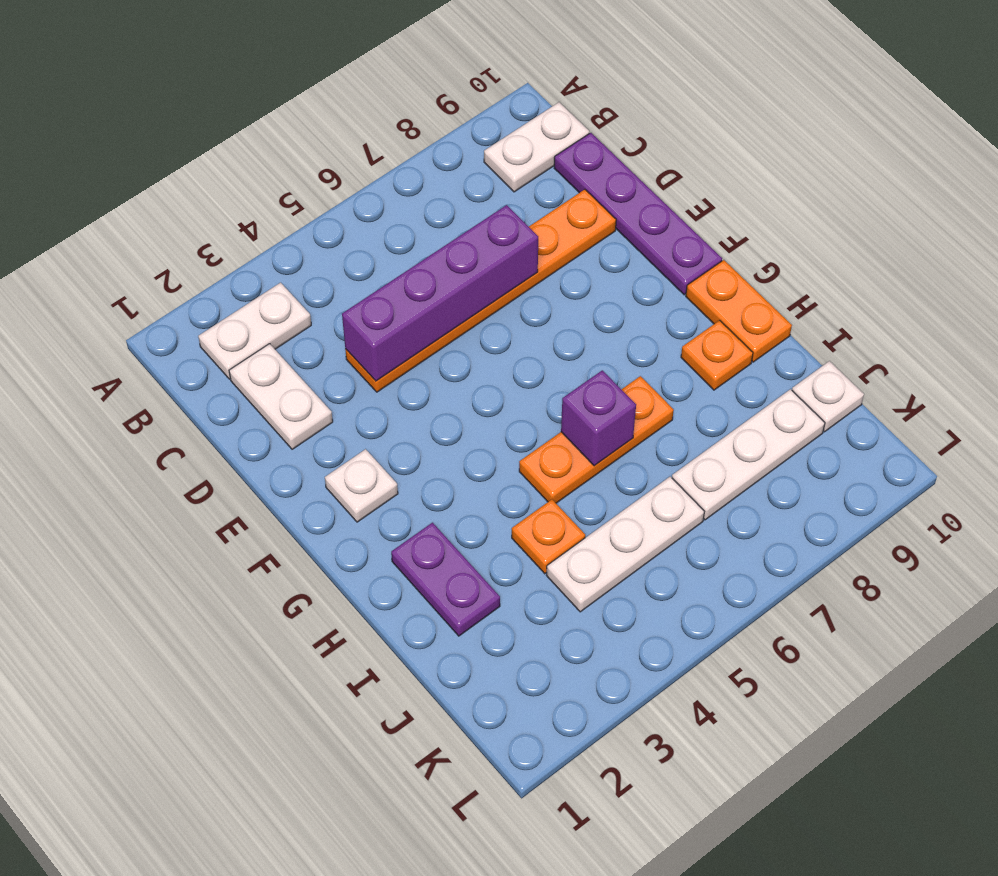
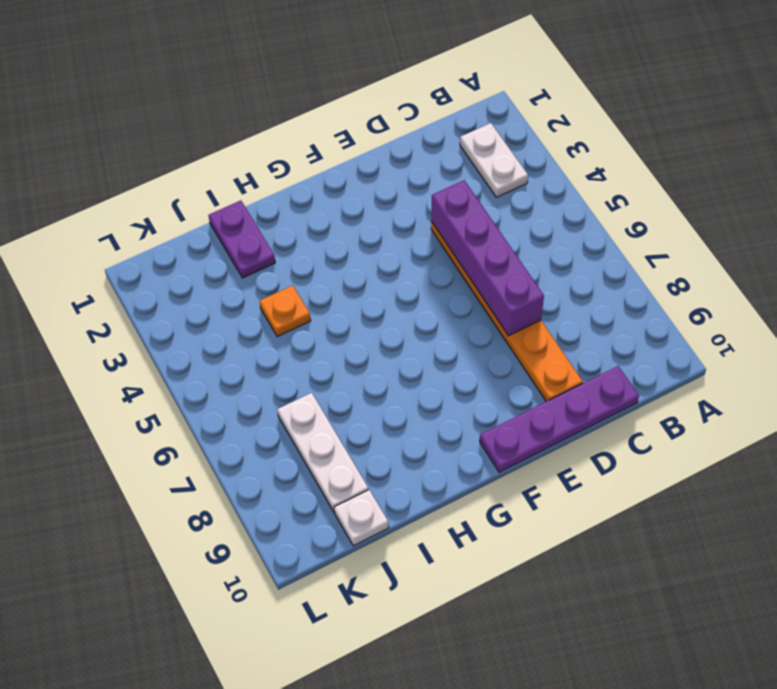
purple plate I1:I2 level 1 -> purple plate H2:I2 level 1
none -> white plate B9:B10 level 1
none -> white plate C2:D2 level 1
none -> white plate F2 level 1

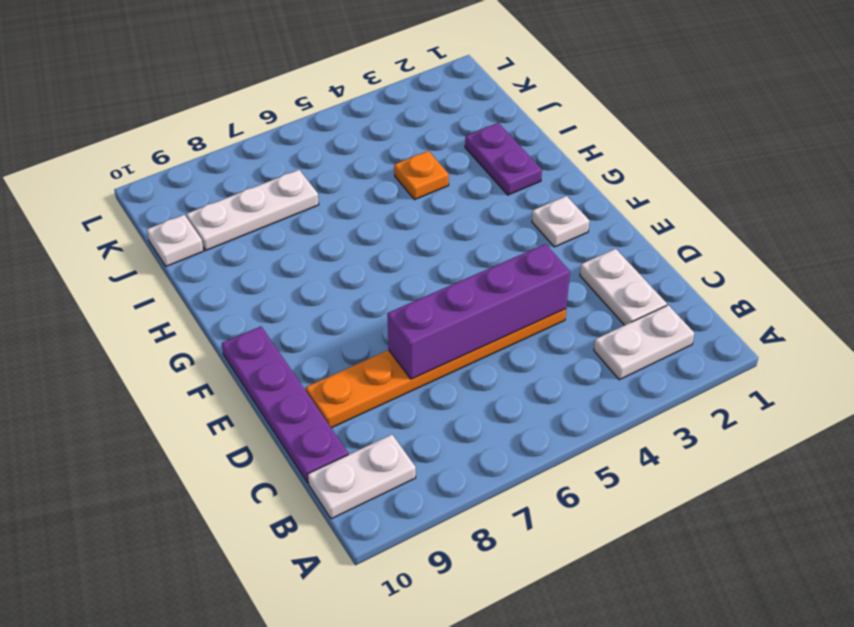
none -> orange plate G10:H10 level 1
none -> orange plate H5:H7 level 1
none -> orange plate H9 level 1

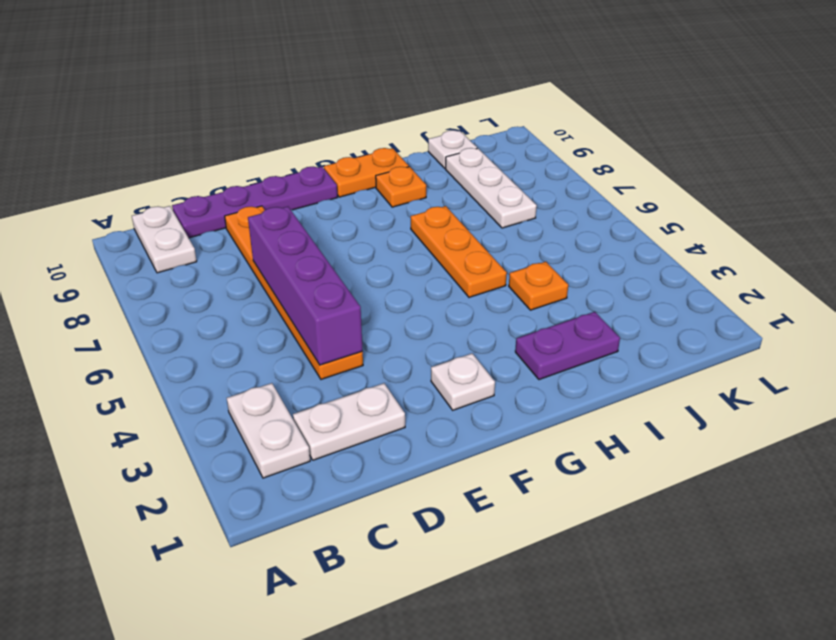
none -> white plate J4:J6 level 1
none -> purple brick H6 level 2

